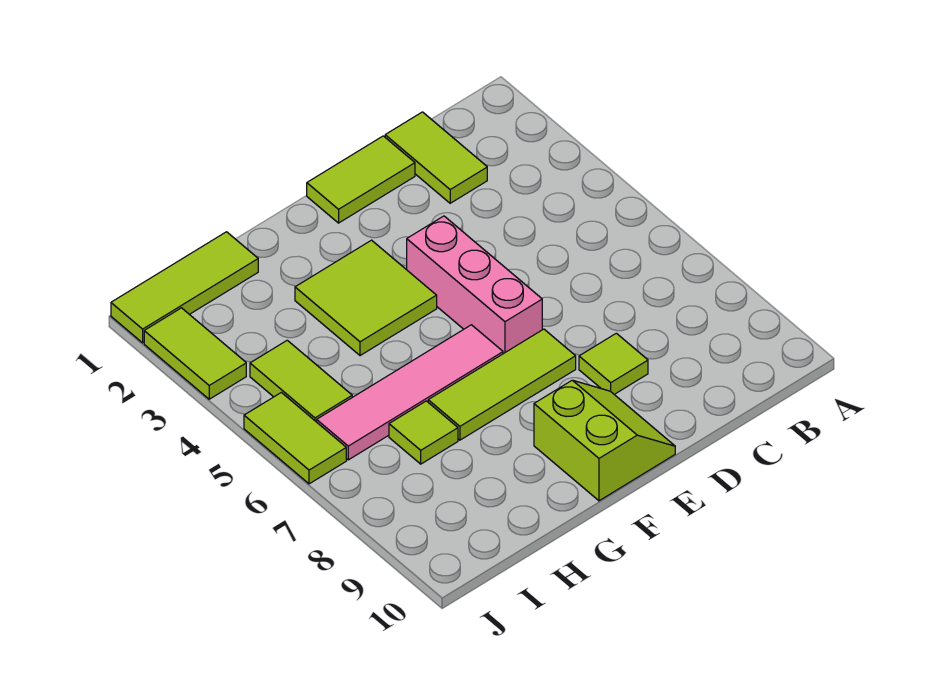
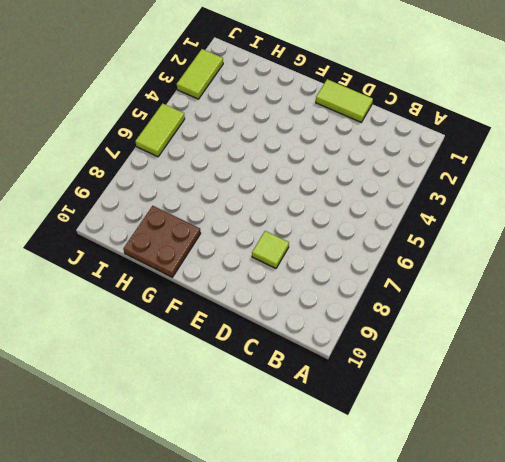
brown plate G9:H10 level 1 -> none
none -> lime tile C1:C2 level 1
none -> pink brick E4:E6 level 1
none -> lime tile E7:G7 level 1

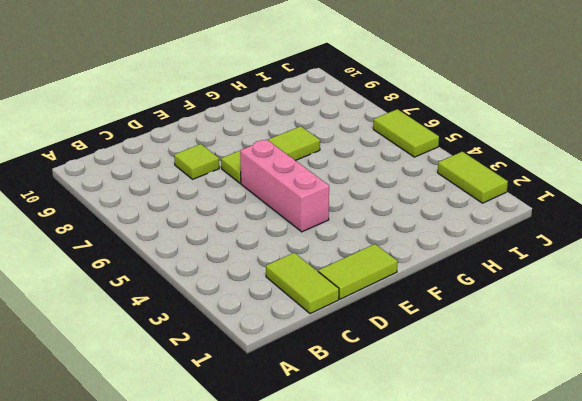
none -> lime slope E9:F10 level 1 top F
none -> lime tile F3:G4 level 1
none -> pink tile F6:I6 level 1

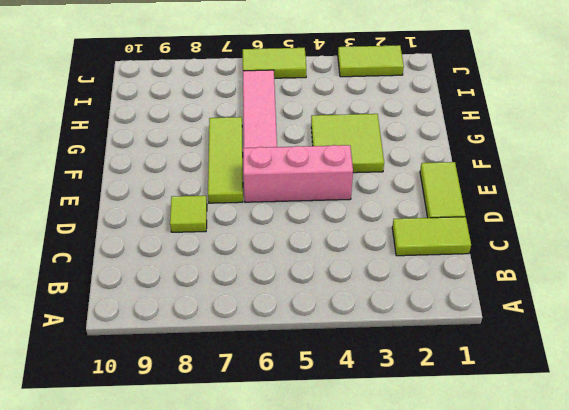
none -> lime slope E9:F10 level 1 top F
none -> lime tile H1:J1 level 1
none -> lime tile H7 level 1

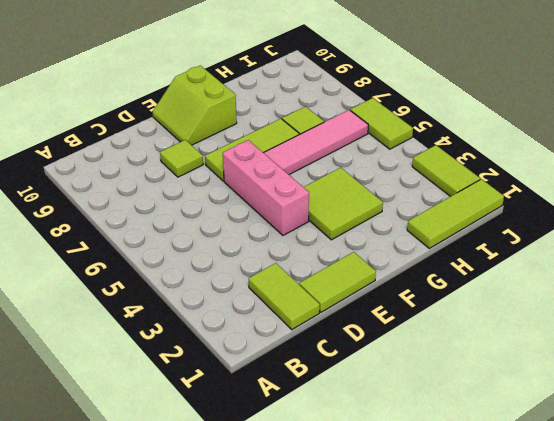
none -> lime tile I4:I5 level 1

